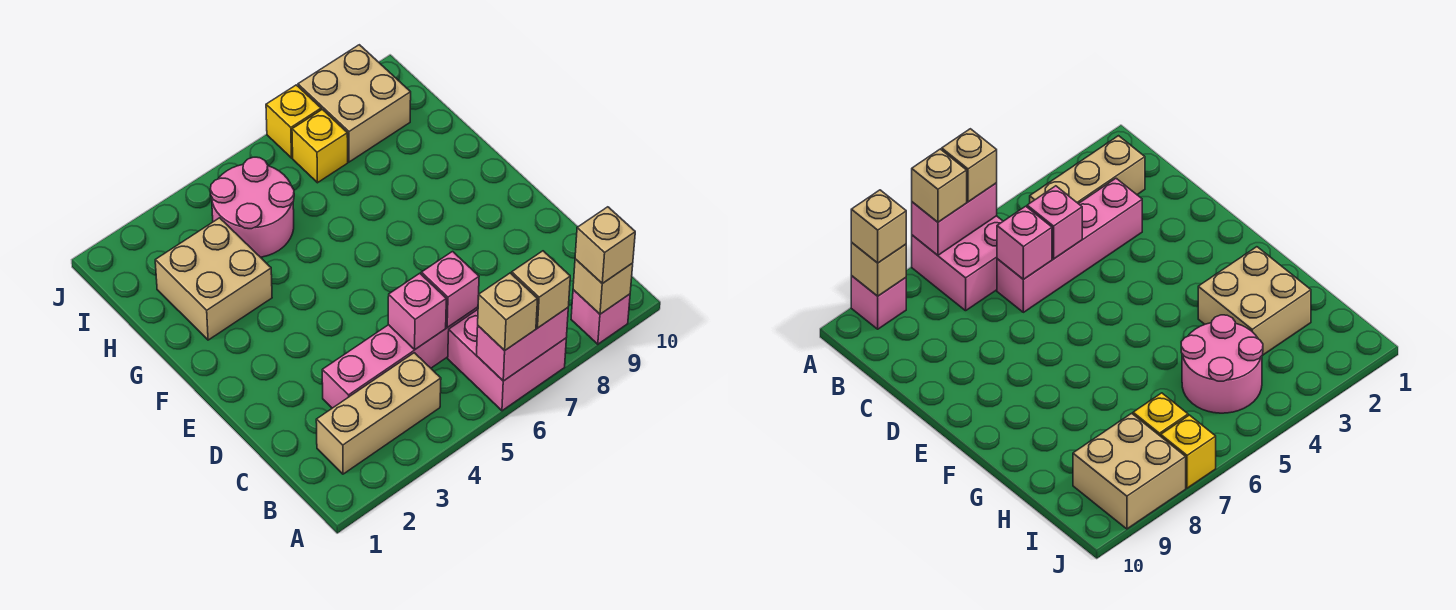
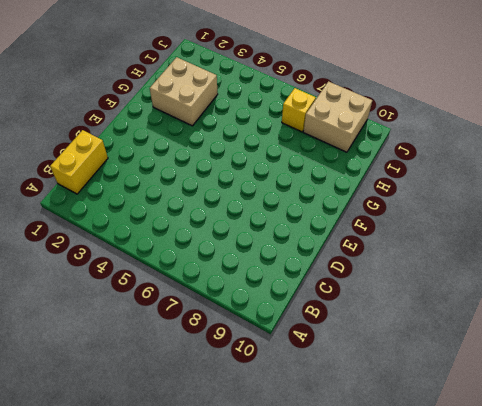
yellow brick B1:C1 level 1 -> none
none -> pink brick A6:B7 level 1
none -> pink brick A9 level 1
none -> tan brick B2:B4 level 1

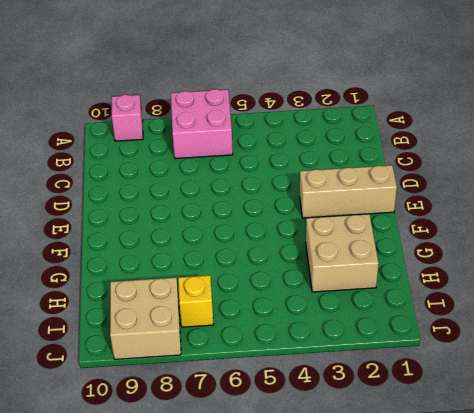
tan brick E1:E3 level 1 -> tan brick B2:B4 level 1
none -> pink brick C3:C6 level 1
none -> pink round brick H4:I5 level 1
none -> yellow brick J7 level 1

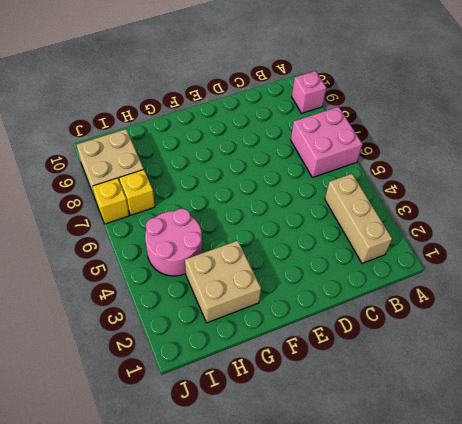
none -> pink brick C3:C6 level 1
none -> pink brick A6:A7 level 2
none -> tan brick A9 level 2

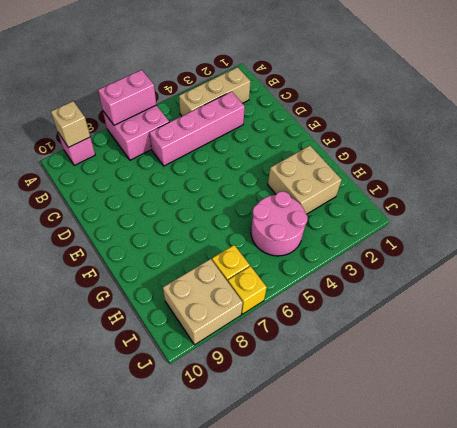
none -> pink brick C5 level 2
none -> pink brick C6 level 2
none -> tan brick A6 level 3

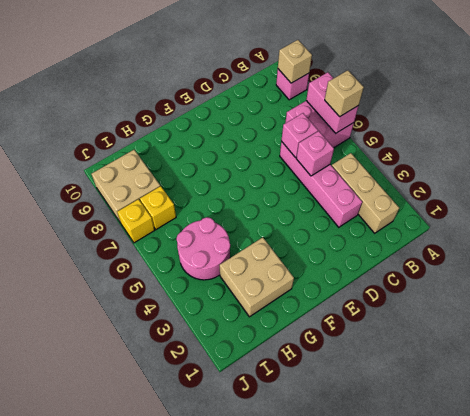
none -> tan brick A7 level 3
none -> tan brick A9 level 3

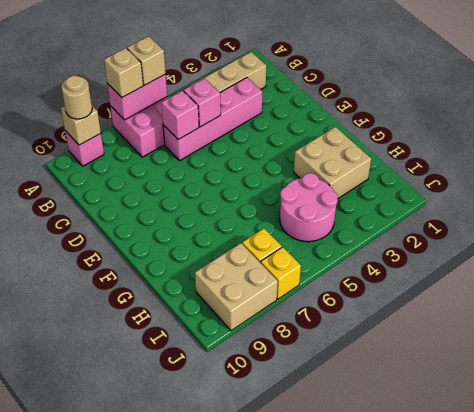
tan round brick A9 level 3 -> tan brick A9 level 3

